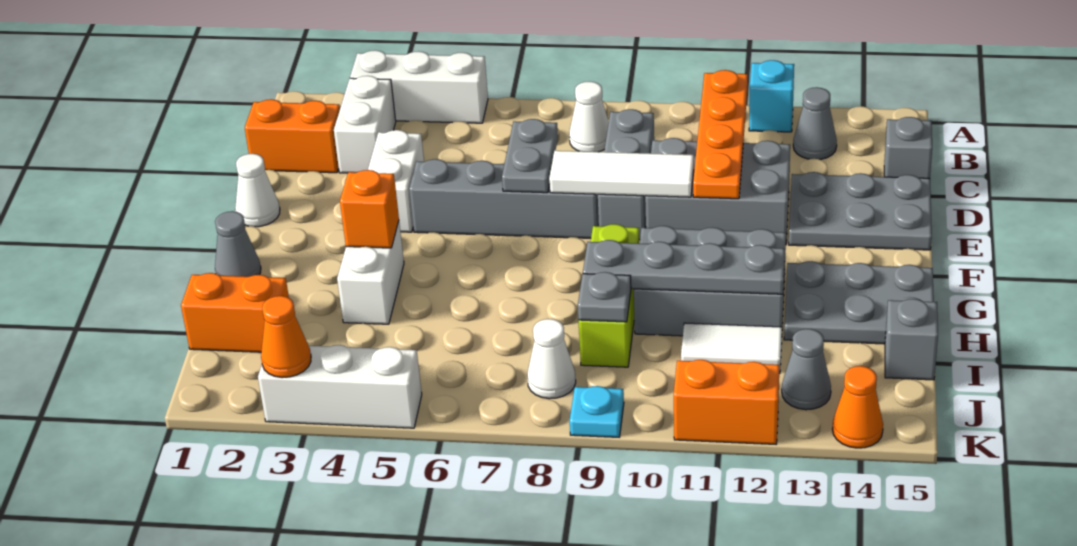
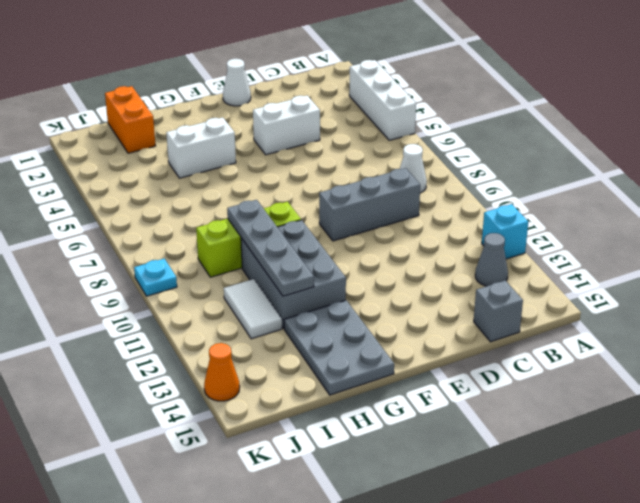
none -> white brick B3:C3 level 1
none -> orange brick C1:C2 level 1
none -> grey brick D10:E12 level 1
none -> grey plate D13:E15 level 1

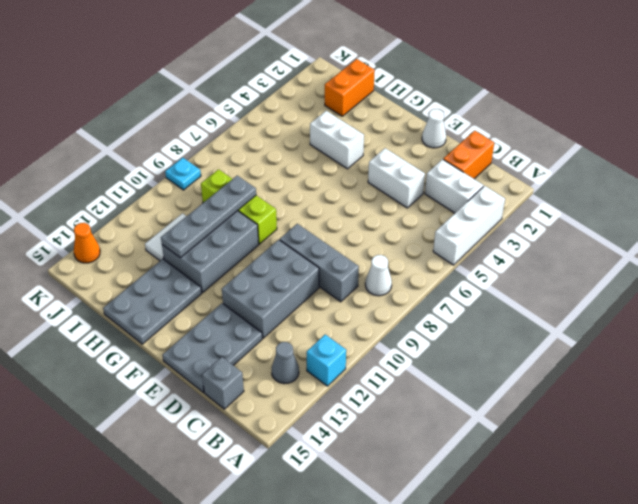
none -> grey brick E5:E8 level 1
none -> grey cone G1 level 1
none -> grey brick I15 level 1
none -> white cone J8 level 1

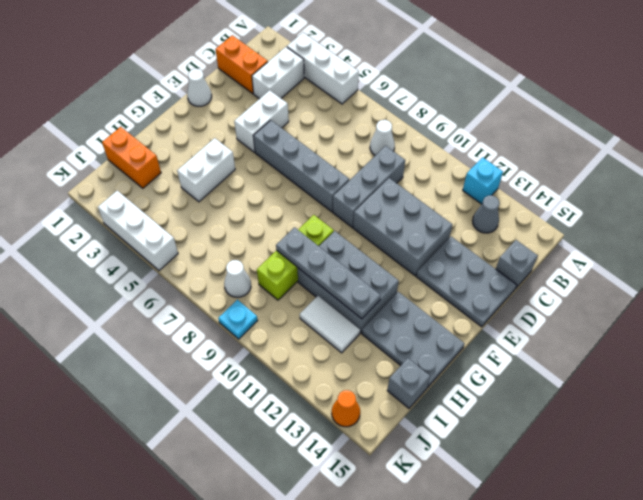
none -> grey cone G1 level 1
none -> grey cone J13 level 1
none -> orange brick K11:K12 level 1
none -> orange plate B11:E11 level 2

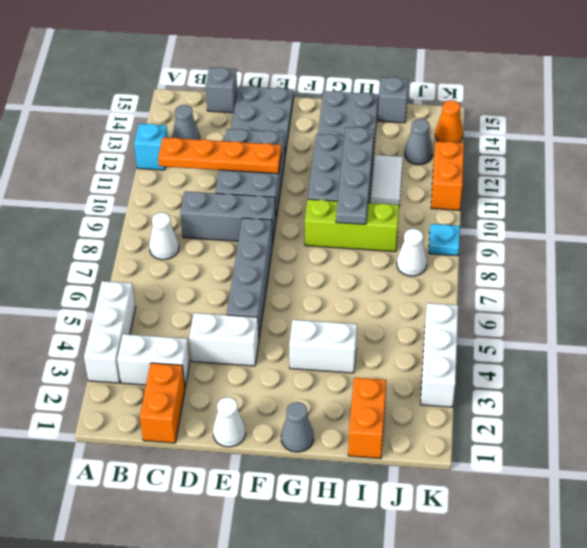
none -> grey plate D7:E7 level 2
none -> white tile E8:E10 level 2
none -> orange brick G4 level 2
none -> grey plate I9 level 2

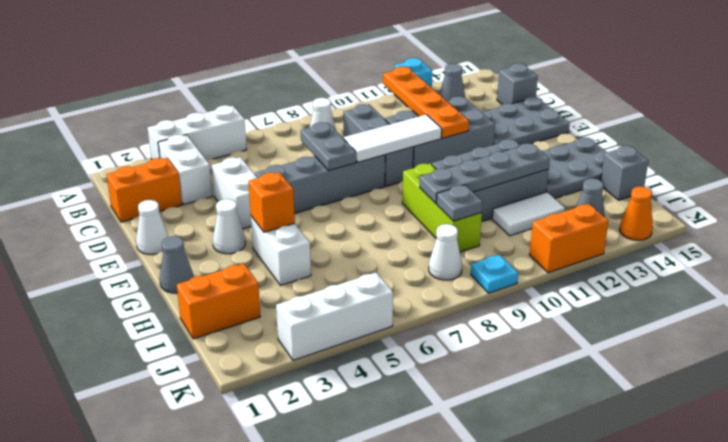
white cone F3 level 1 -> none
none -> orange cone K3 level 2

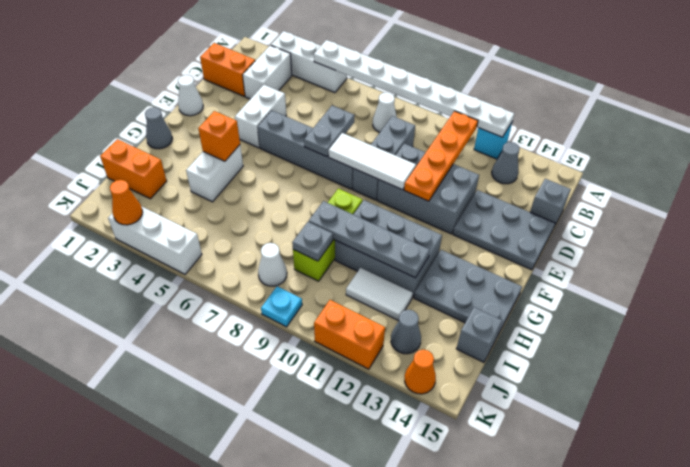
white plate A5:A12 level 2 -> none

